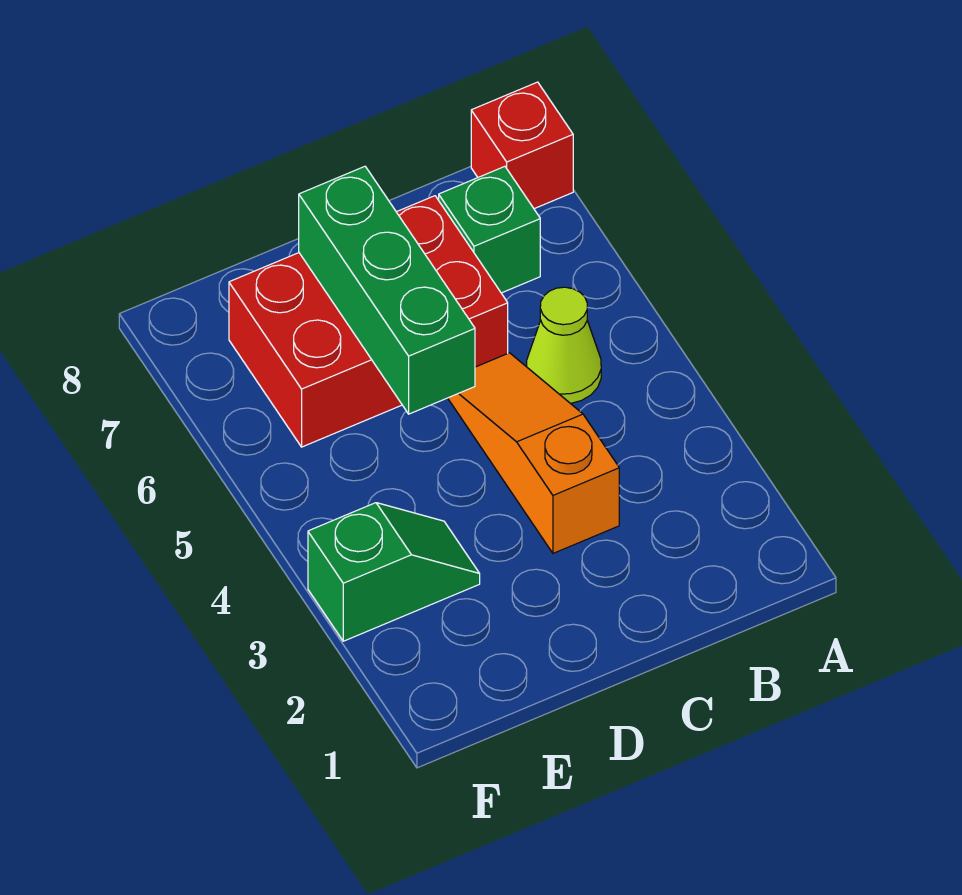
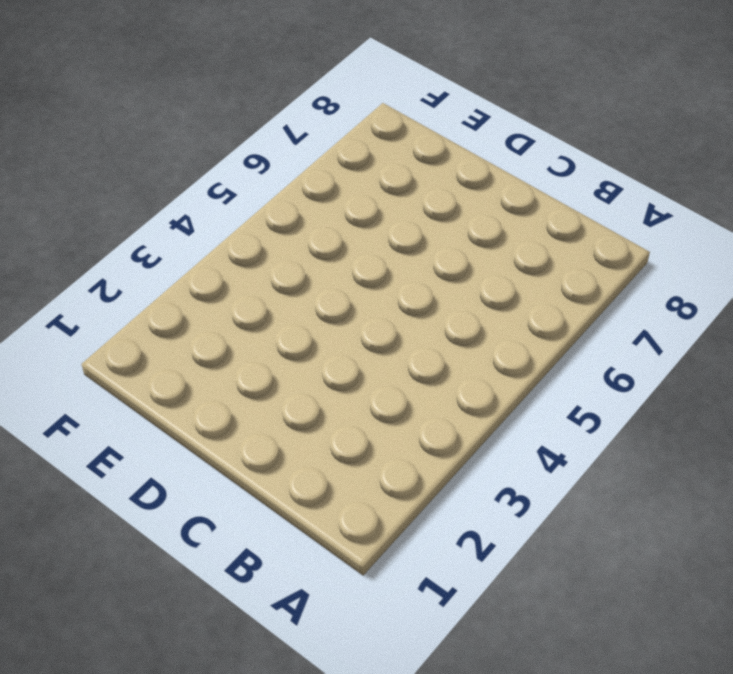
none -> red brick A8 level 1
none -> lime cone B5 level 1

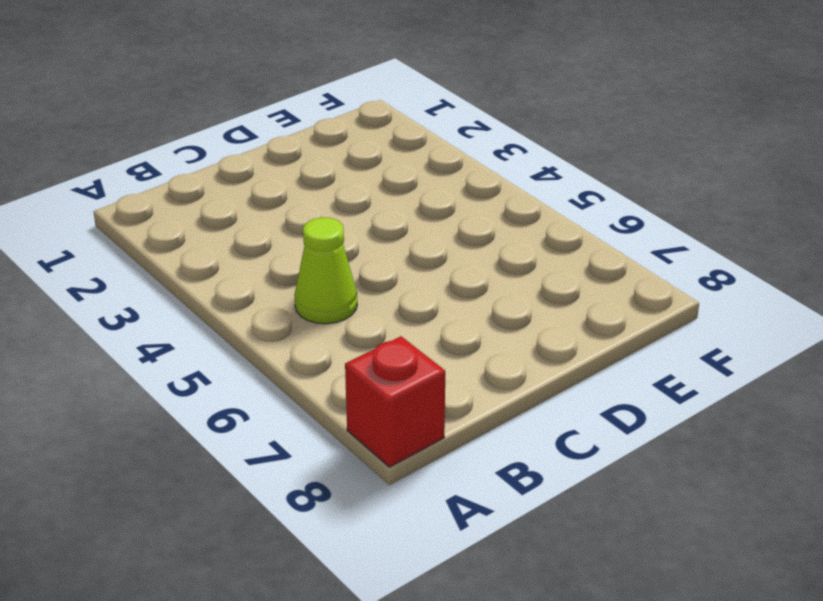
none -> green brick B7 level 1
none -> orange slope C3:C5 level 1 top 3

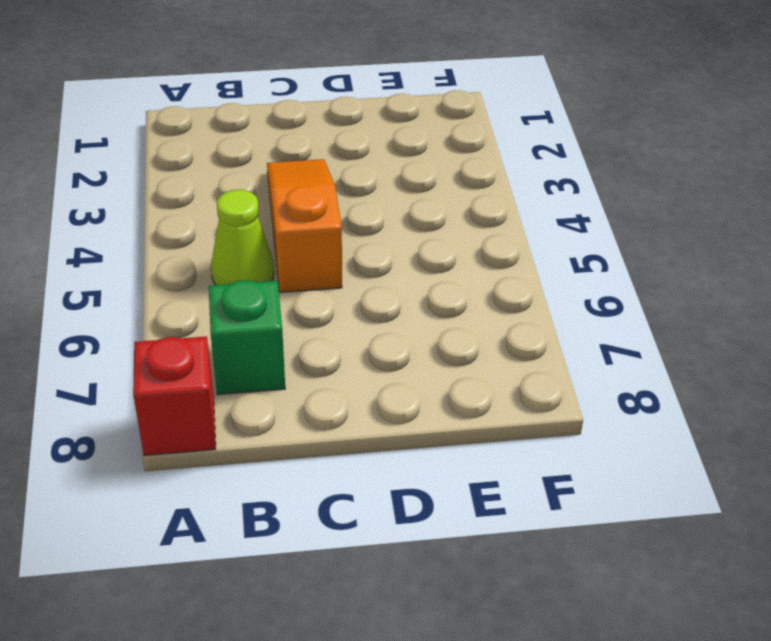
orange slope C3:C5 level 1 top 5 -> orange slope C3:C5 level 1 top 3
none -> red brick C6:E7 level 1
none -> green slope E3:F3 level 1 top F

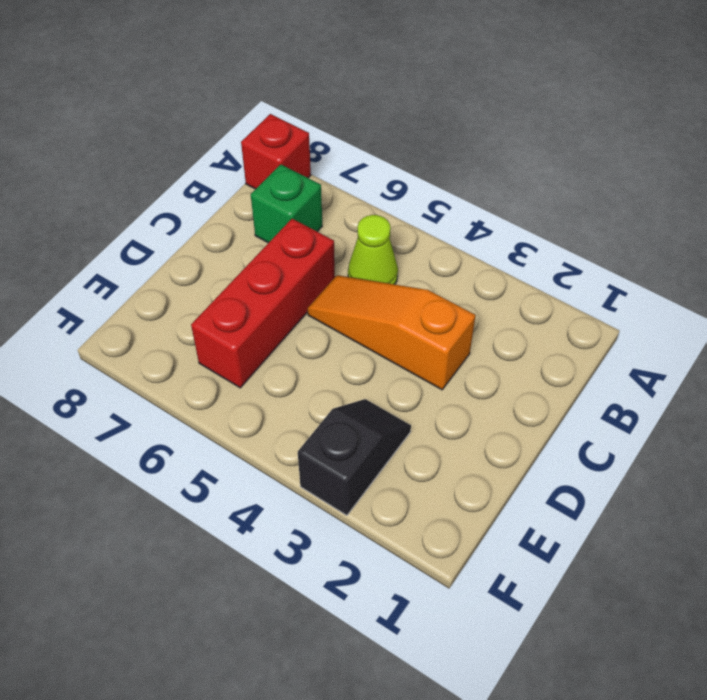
red brick C6:E6 level 1 -> red brick C6:E7 level 1
black slope E3:F3 level 1 top F -> green slope E3:F3 level 1 top F
none -> green brick D5:D7 level 2

